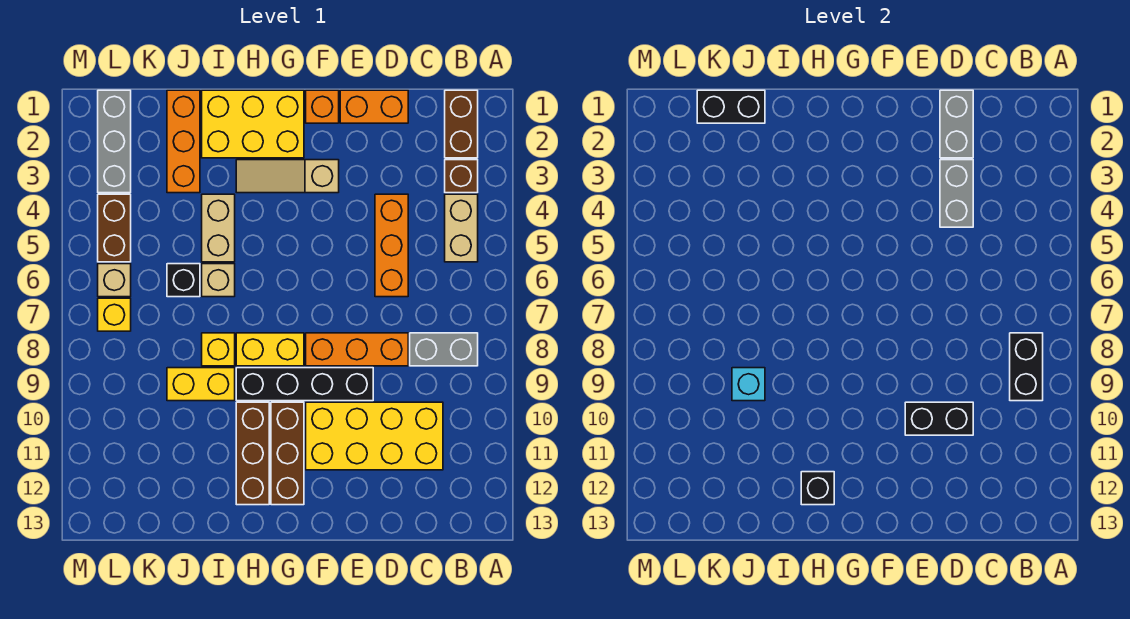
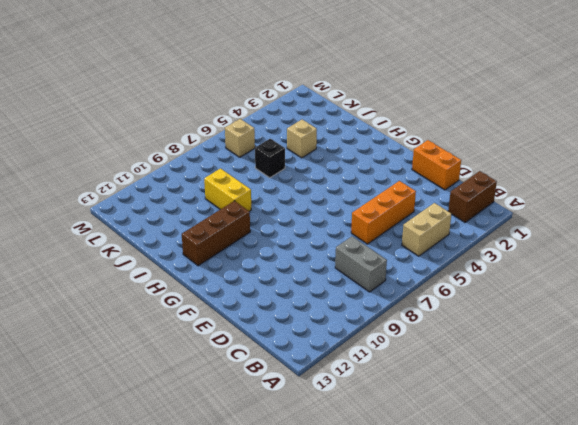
tan brick J4 level 1 -> tan brick I6 level 1
none -> brown brick B3 level 1
none -> yellow brick C10:F11 level 1
none -> orange brick D8:F8 level 1
none -> black brick E9:H9 level 1

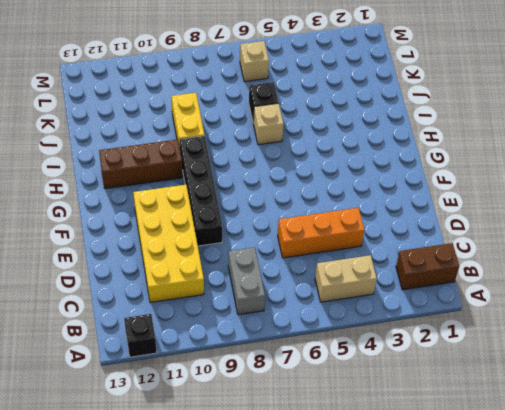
black brick A12 level 1 -> black brick H12 level 2
none -> brown brick B3 level 1
none -> orange brick D1:E1 level 1
none -> orange brick D8:F8 level 1
none -> orange brick F1 level 1

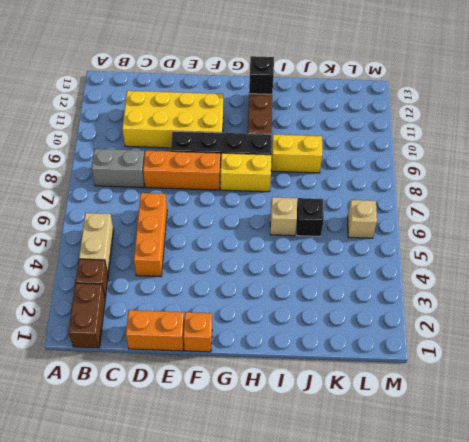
none -> tan slope F3:H3 level 1 top F
none -> yellow brick G1:I2 level 1
none -> brown brick G10:G12 level 1
none -> tan brick I4:I5 level 1

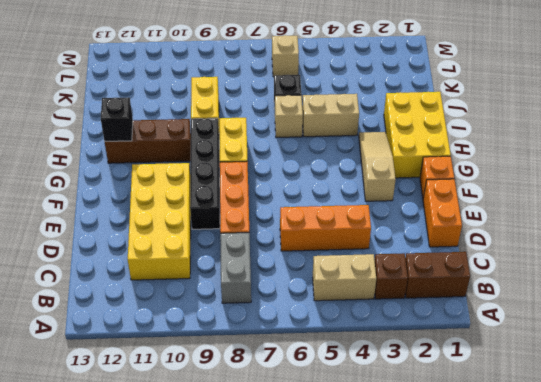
none -> brown brick G10:G12 level 1
none -> yellow brick I8 level 1
none -> orange brick J1:J3 level 1
none -> grey brick L1:L3 level 1

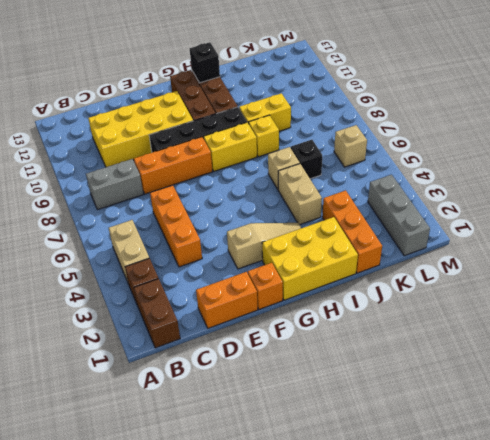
none -> brown brick L4:L5 level 1
none -> yellow brick L7 level 1
none -> black brick B8:B9 level 2
none -> grey brick D1:D2 level 2

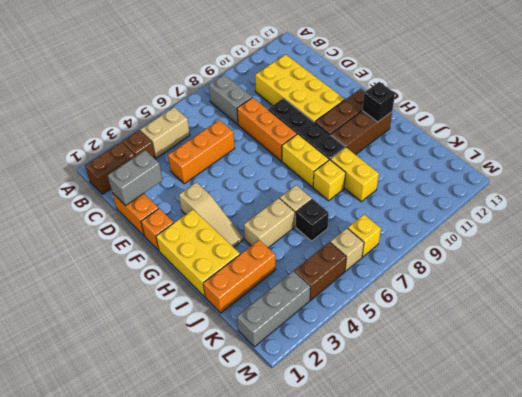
none -> black brick B8:B9 level 2
none -> grey brick D3:D4 level 2
none -> black brick D10:E10 level 2
none -> black brick J1:K1 level 2

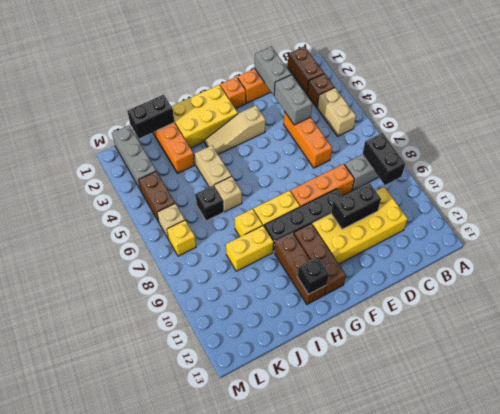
none -> cyan brick J9 level 2

